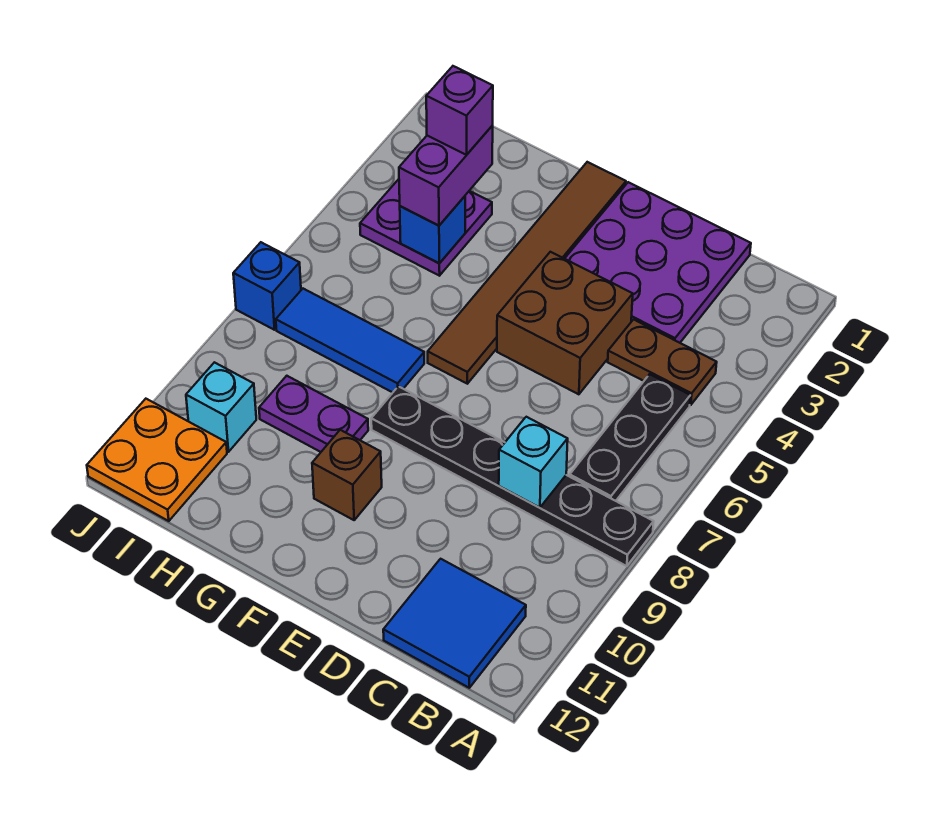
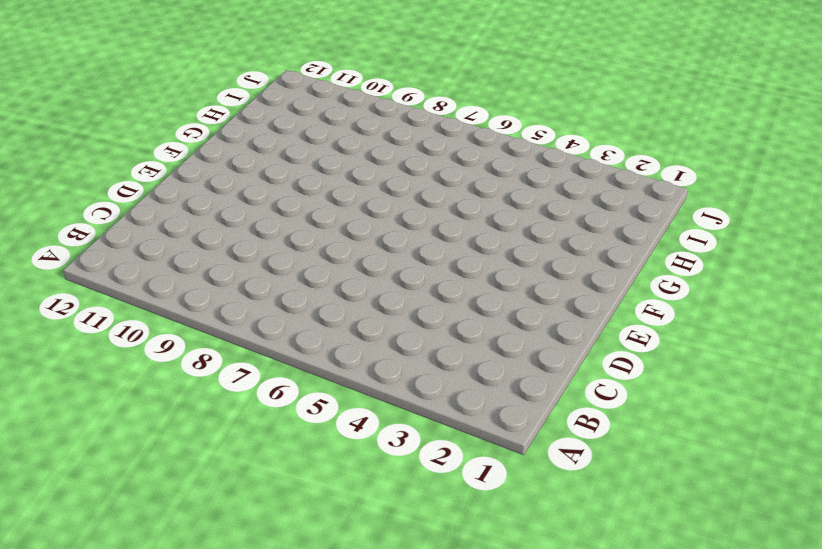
none -> black plate A8:F8 level 1
none -> brown plate B4:C4 level 1
none -> black plate B5:B7 level 1

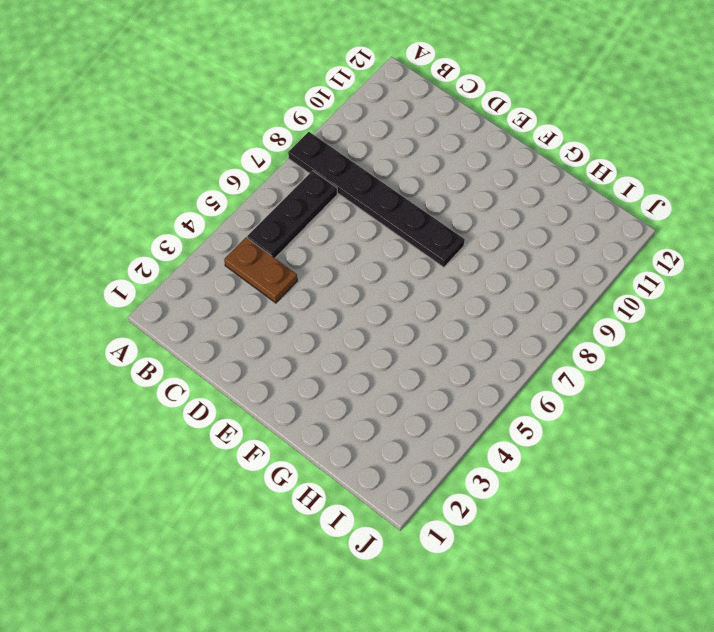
none -> blue tile B11:C12 level 1
none -> purple plate C1:E3 level 1
none -> brown brick D4:E5 level 1

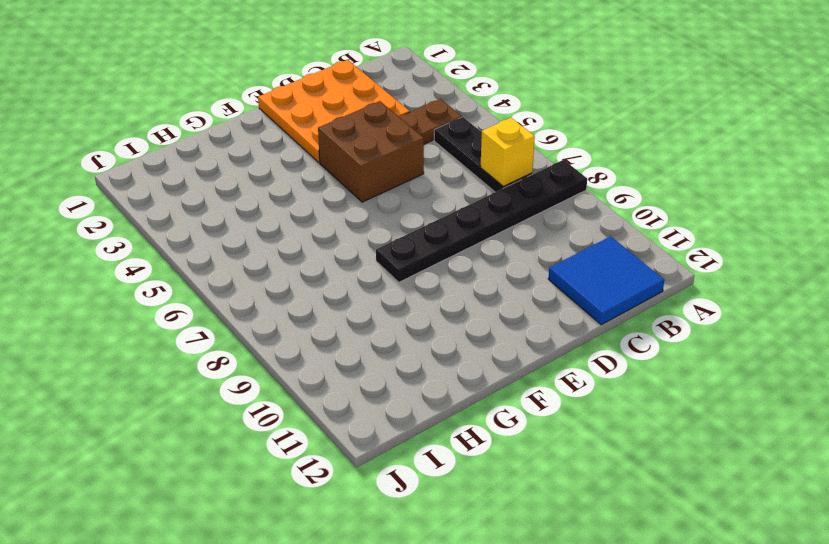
yellow brick B7 level 2 -> none
orange plate C1:E3 level 1 -> purple plate C1:E3 level 1
none -> brown tile F1:F6 level 1
none -> brown brick F10 level 1
none -> blue tile G7:I7 level 1

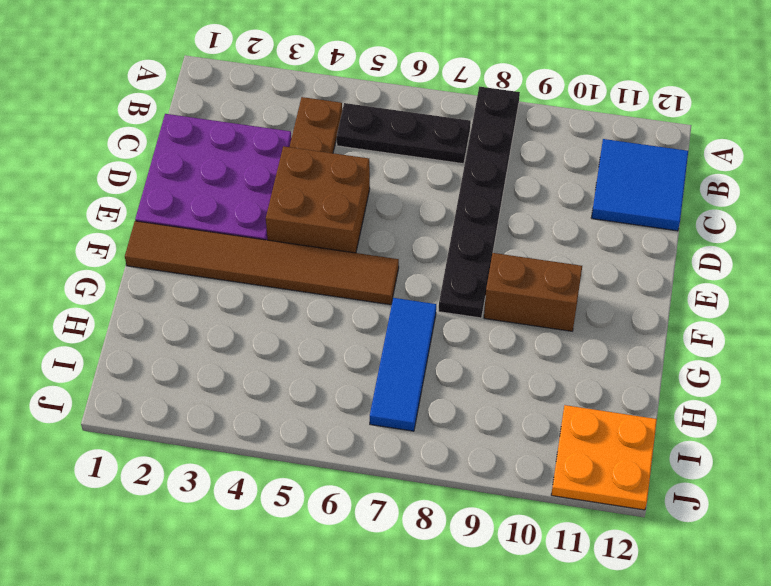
brown brick F9:F10 level 1 -> brown brick F10 level 1
none -> purple plate G9:H9 level 1
none -> purple plate H3:I4 level 1
none -> cyan brick I10 level 1

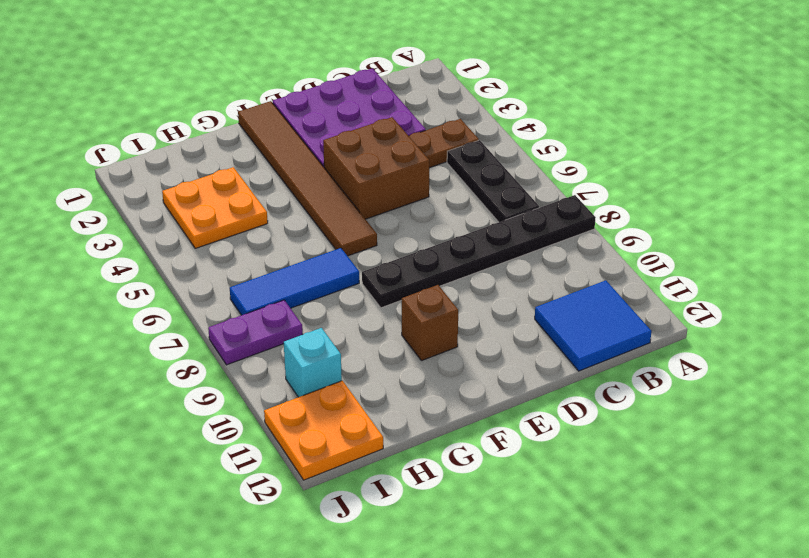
orange plate H3:I4 level 1 -> purple plate H3:I4 level 1
purple plate I8:J8 level 1 -> purple plate G9:H9 level 1
none -> blue brick J7 level 1
none -> cyan brick C8 level 2
none -> blue brick H4 level 2

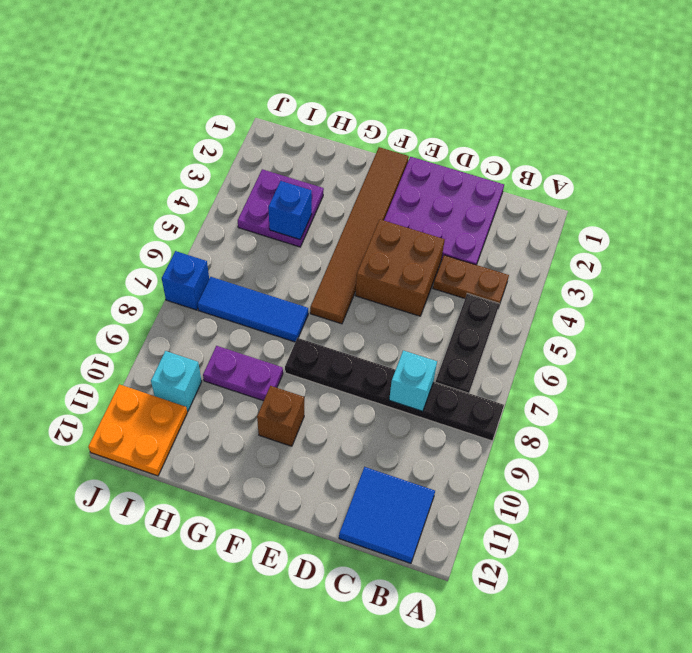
none -> purple brick H3:H4 level 3
none -> purple brick H3 level 4

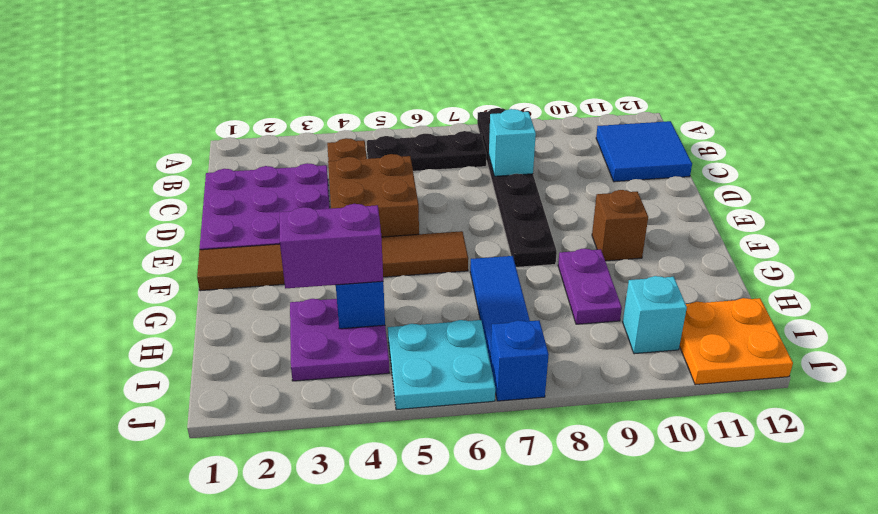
cyan plate I5:J6 level 1 -> none
none -> purple brick H3 level 4

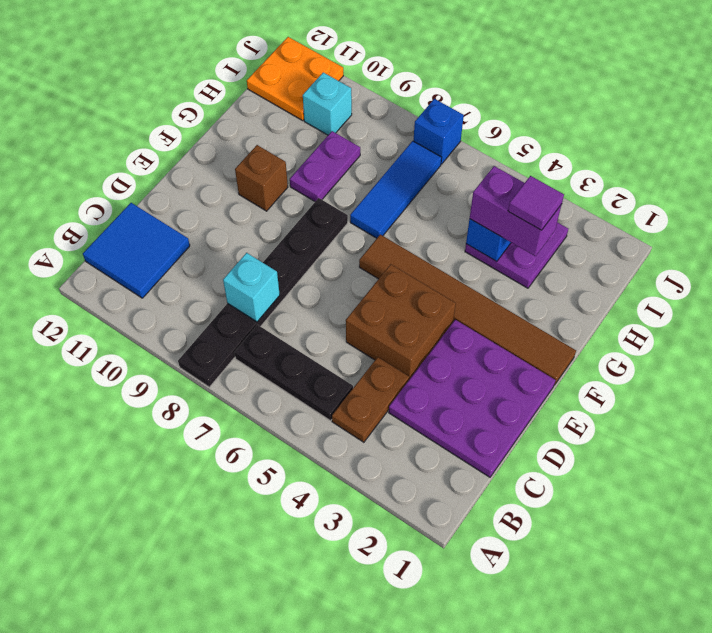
purple tile H3 level 4 -> purple brick H3 level 4

